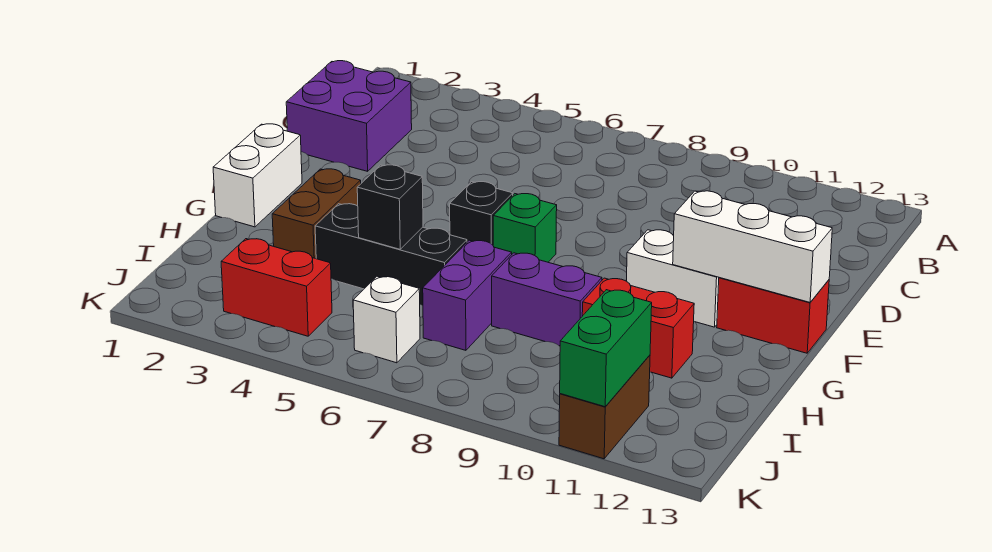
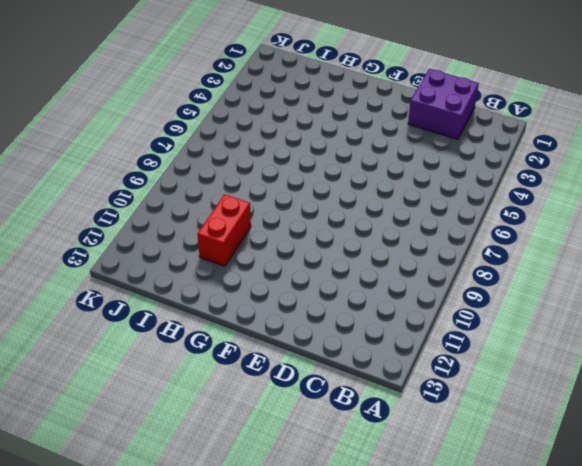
none -> white brick F1:G1 level 1
none -> black brick F6 level 1
none -> green brick F7 level 1

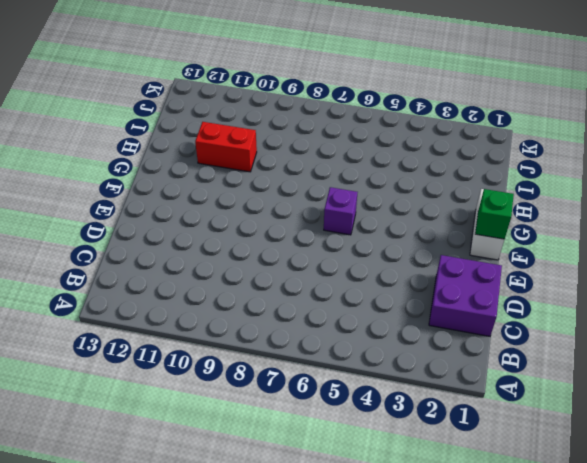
green brick F1 level 2 -> green brick F7 level 1
purple brick F6 level 1 -> black brick F6 level 1
none -> white brick F10:F11 level 1
none -> red brick F12:F13 level 1
none -> brown brick G3:H3 level 1

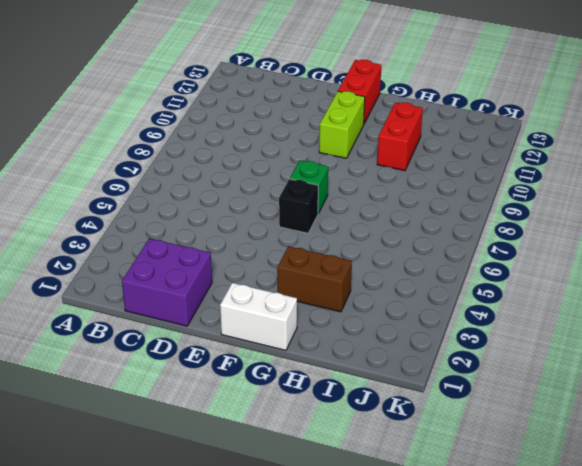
lime brick F10:F11 level 1 -> white brick F10:F11 level 1
none -> black brick H4:H6 level 1
none -> purple brick H7:I7 level 1
none -> purple brick H8:H9 level 1

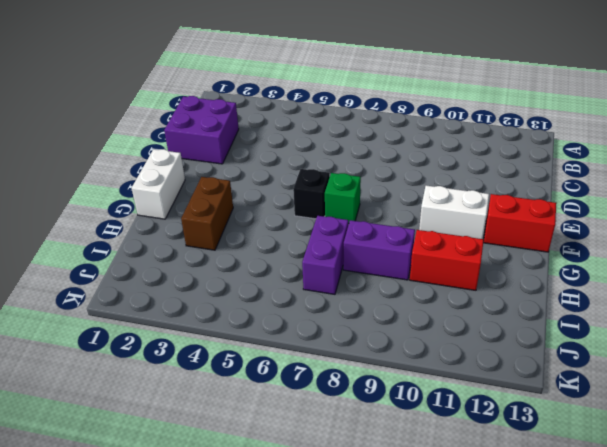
none -> black brick H4:H6 level 1
none -> red brick J3:J4 level 1
none -> white brick J6 level 1

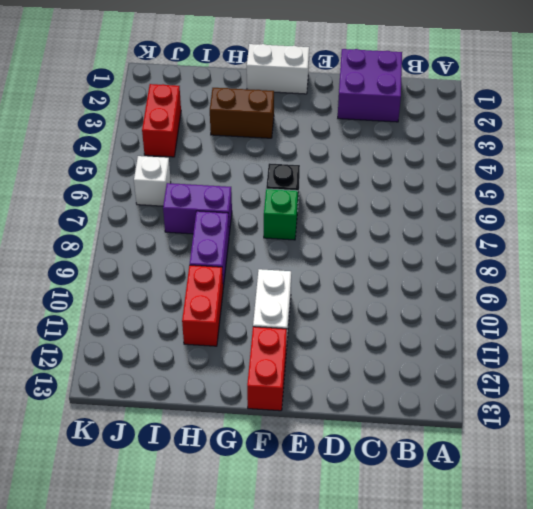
none -> black brick H4:H6 level 1
none -> brown brick J11:K11 level 1
none -> white brick F11:F13 level 2

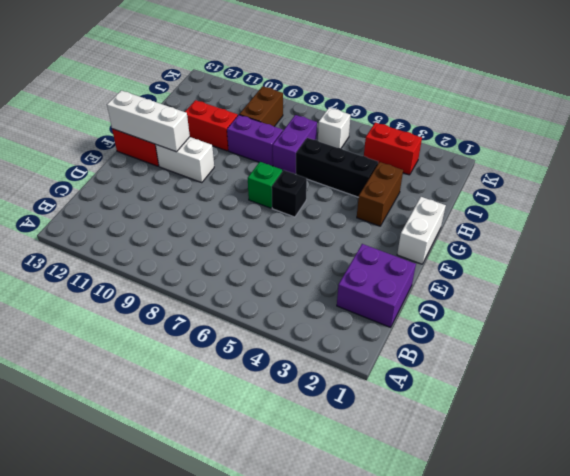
brown brick I9:J9 level 1 -> brown brick J11:K11 level 1
none -> black brick H5 level 2
none -> green brick J11:K11 level 2

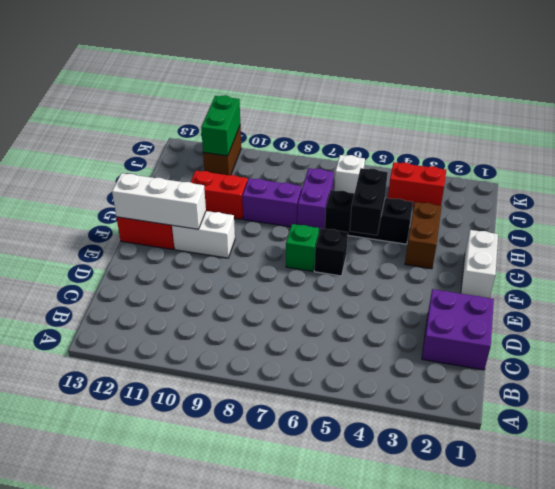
black brick G5:H5 level 2 -> black brick H5 level 2

